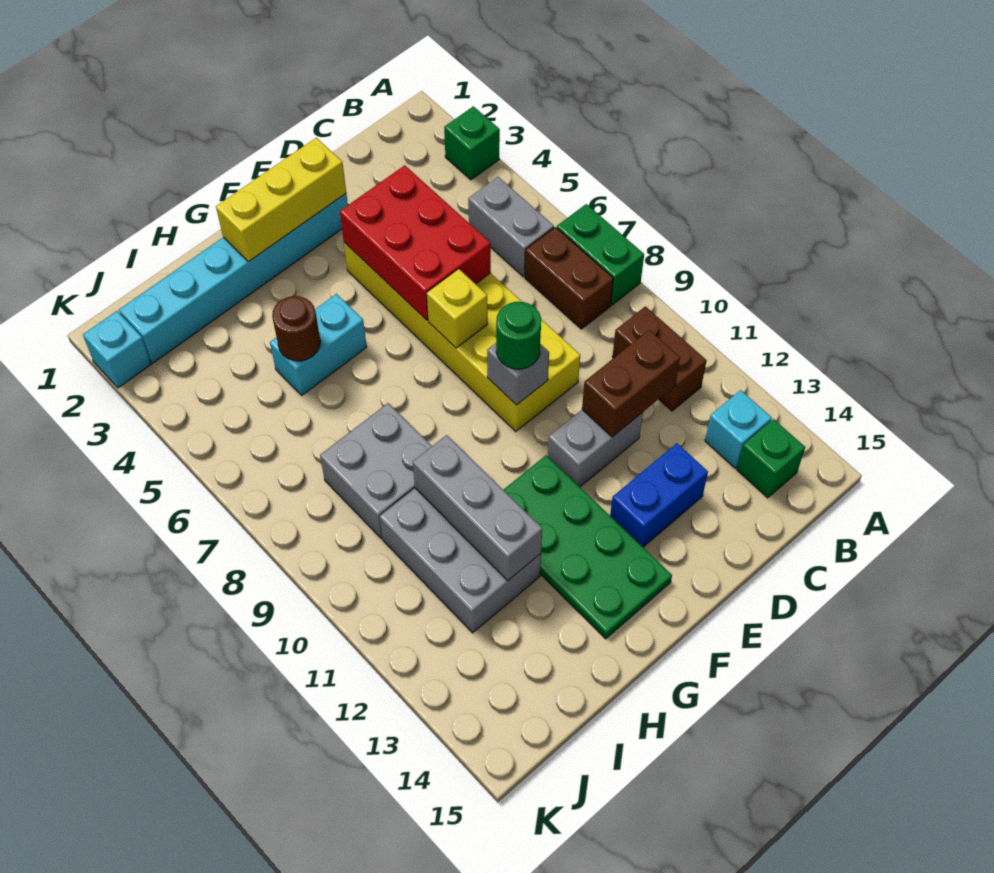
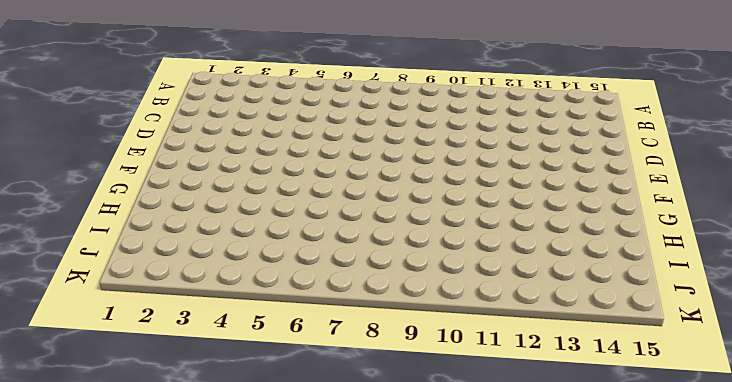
none -> green brick A3 level 1
none -> green brick A7:A8 level 1
none -> grey brick B5:B6 level 1

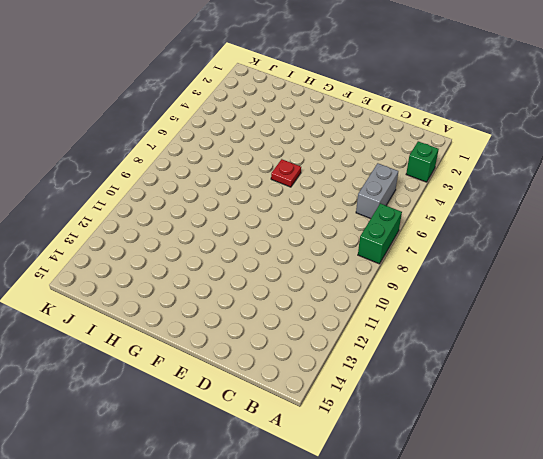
red plate F6 level 1 -> none
none -> brown brick B7:B8 level 1
none -> brown brick B10:B11 level 1
none -> cyan brick B13 level 1

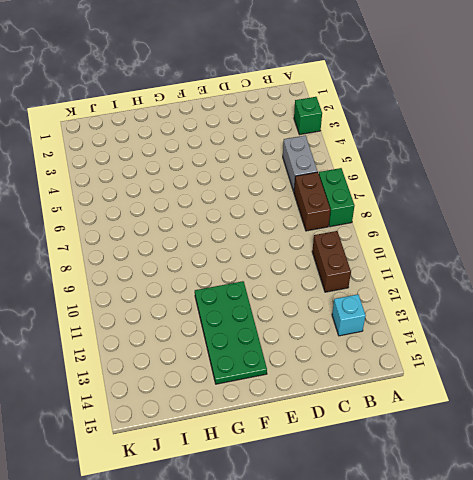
none -> green brick B14 level 1
none -> yellow brick D4:E9 level 1
none -> grey brick D11:E11 level 1

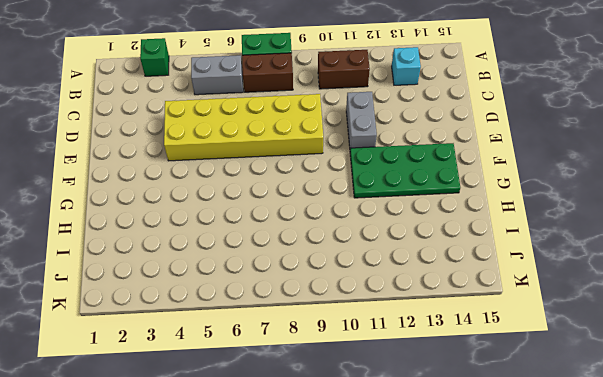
none -> green brick B14 level 1
none -> blue brick D13:E13 level 1
none -> cyan brick E2:J2 level 1

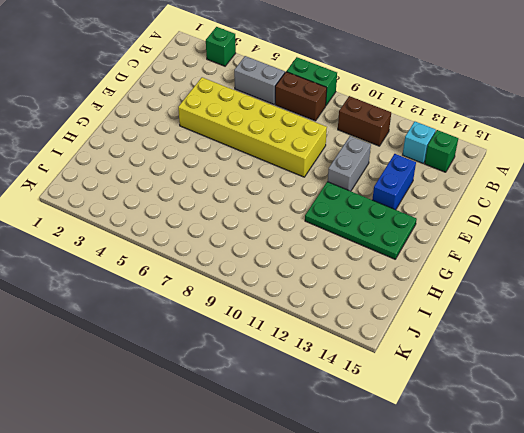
none -> cyan brick E2:J2 level 1
none -> cyan brick G5:H5 level 1
none -> grey brick H8:I9 level 1

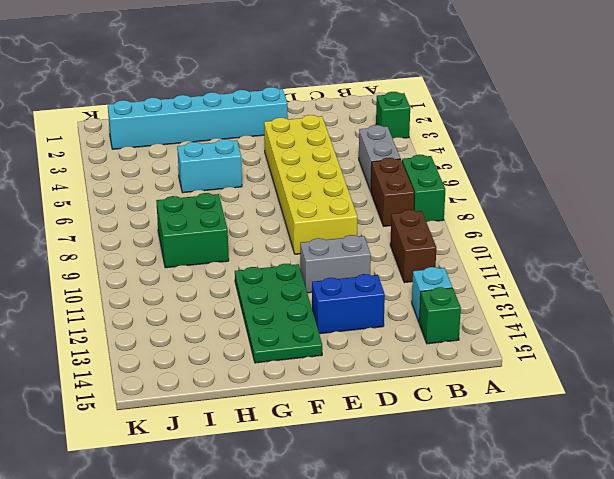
green brick H8:I9 level 1 -> grey brick H8:I9 level 1
none -> grey brick H10:I12 level 1
none -> cyan brick K2 level 1
none -> brown brick C11:D11 level 2

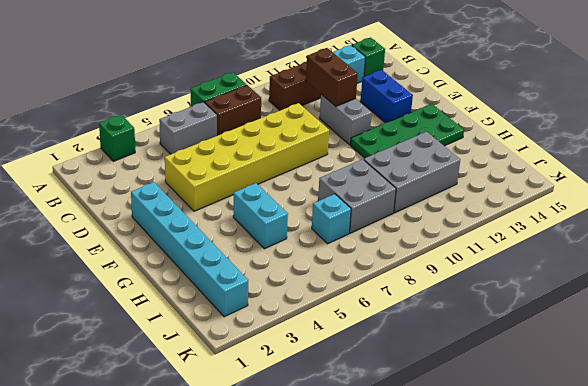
cyan brick I7 level 1 -> cyan brick K2 level 1
none -> red brick D4:E6 level 2
none -> yellow brick E2:G2 level 2
none -> yellow brick E7 level 2

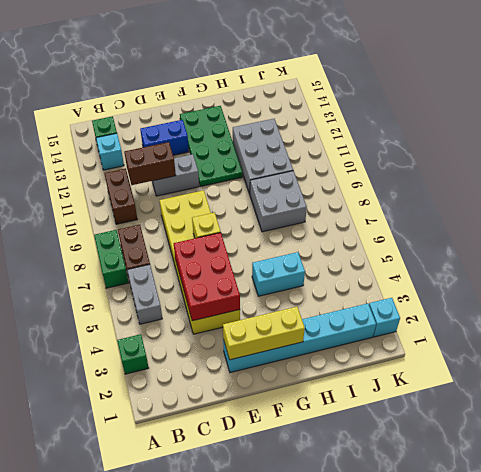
none -> grey brick E9 level 2
none -> brown round brick H5 level 2
none -> grey brick H10:H12 level 2

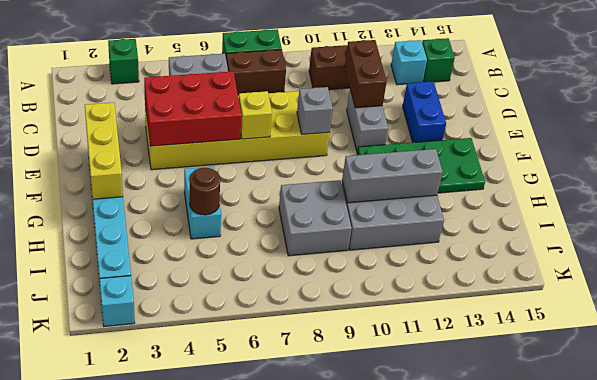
none -> green round brick E9 level 3

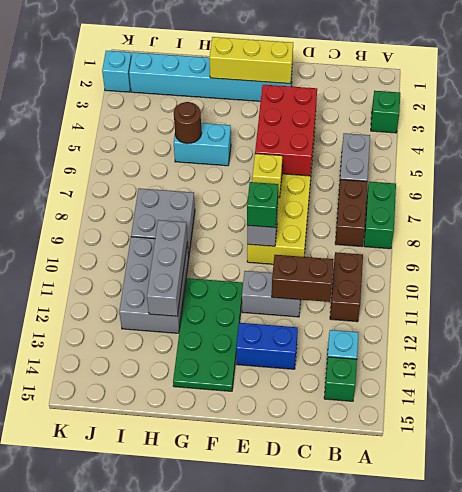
green brick E9 level 3 -> green round brick E9 level 3

